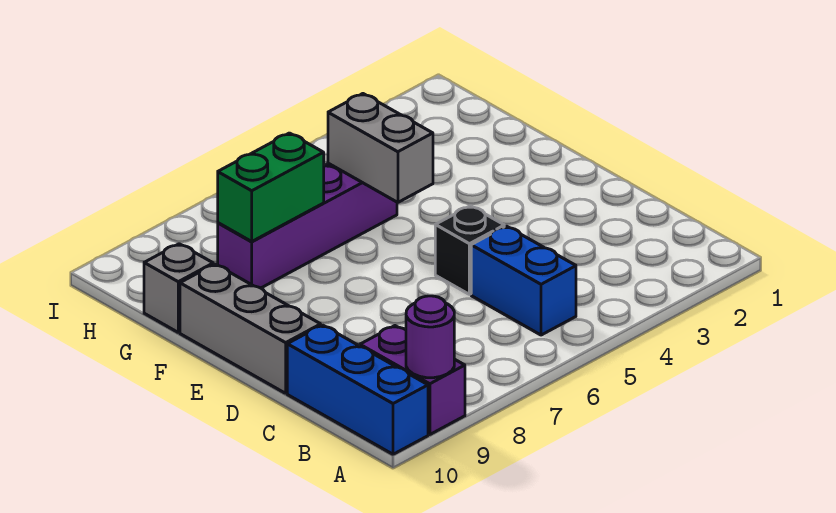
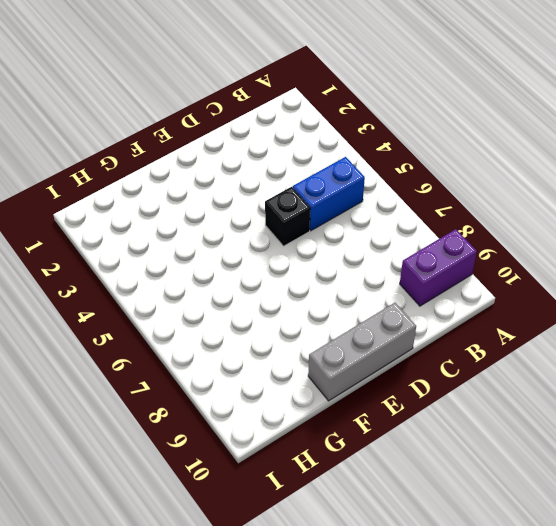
none -> blue brick A10:C10 level 1
none -> purple brick G5:G8 level 1

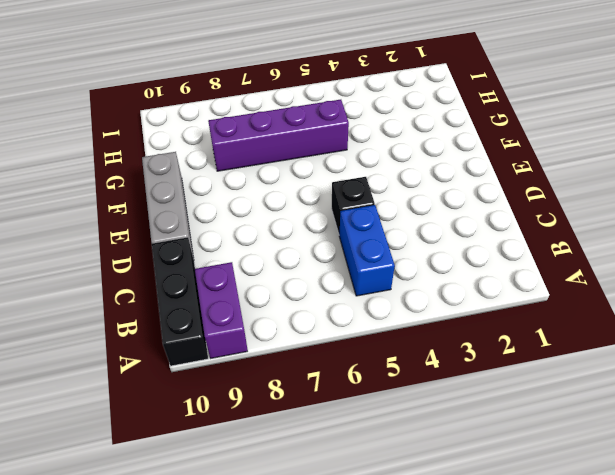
black brick A10:C10 level 1 -> blue brick A10:C10 level 1
none -> grey brick G10 level 1
none -> purple round brick A9 level 2

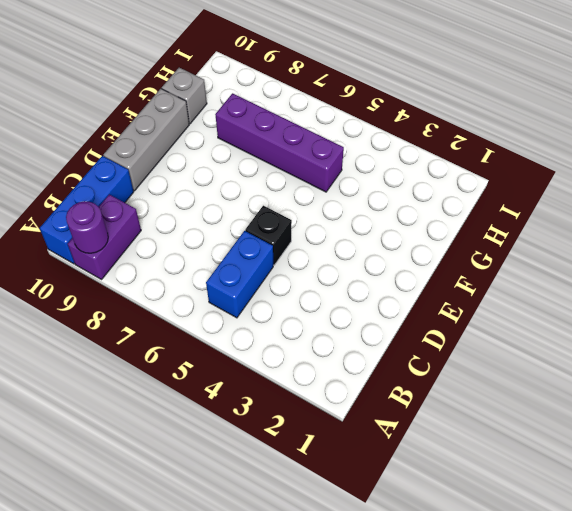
none -> grey brick F5:G5 level 2
none -> green brick G7:G8 level 2

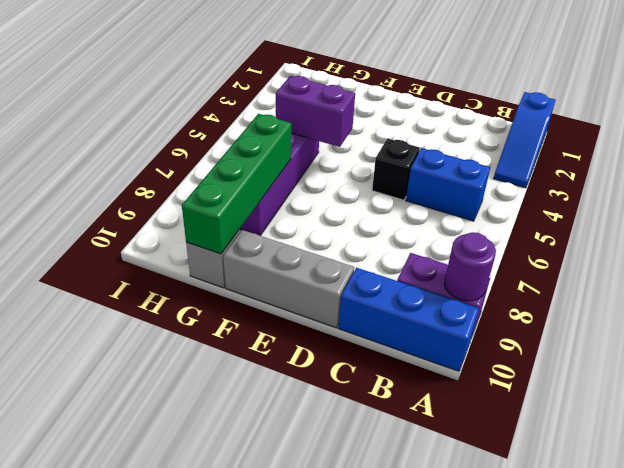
blue slope A1:A3 level 1 top 1 -> none
purple brick F5:G5 level 2 -> grey brick F5:G5 level 2
green brick G7:G10 level 2 -> green brick G7:G8 level 2

